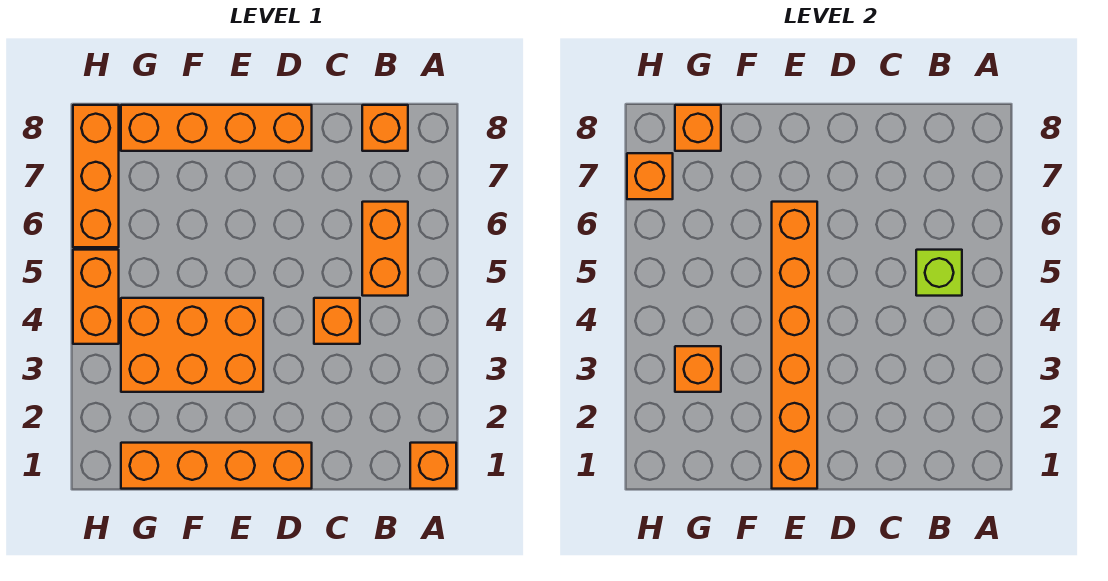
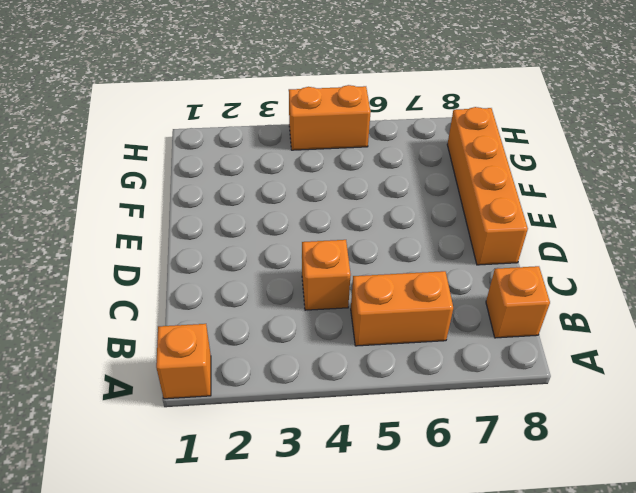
none -> orange brick D1:G1 level 1
none -> orange brick E3:G4 level 1
none -> orange brick H6:H8 level 1

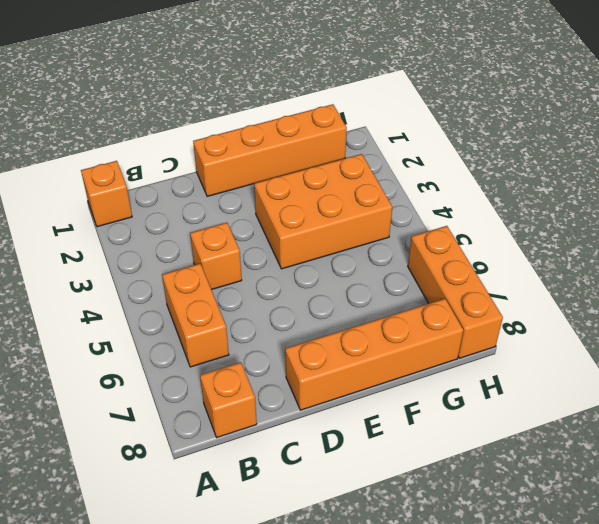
none -> orange brick H4:H5 level 1
none -> lime brick B5 level 2
none -> orange brick E1:E6 level 2

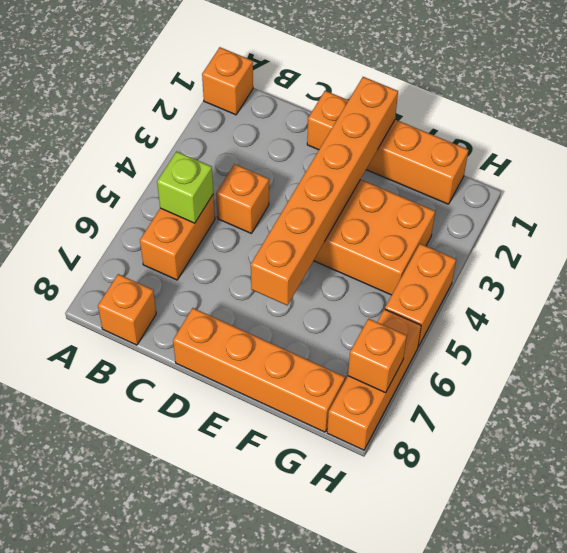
none -> orange brick G3 level 2
none -> orange brick G8 level 2

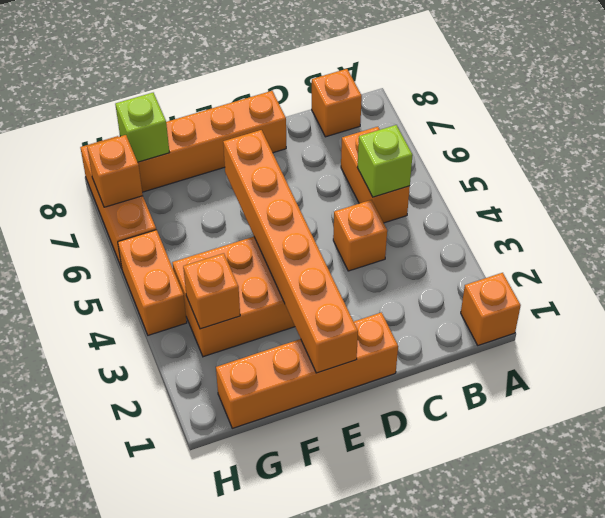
lime brick G8 level 2 -> orange brick G8 level 2

